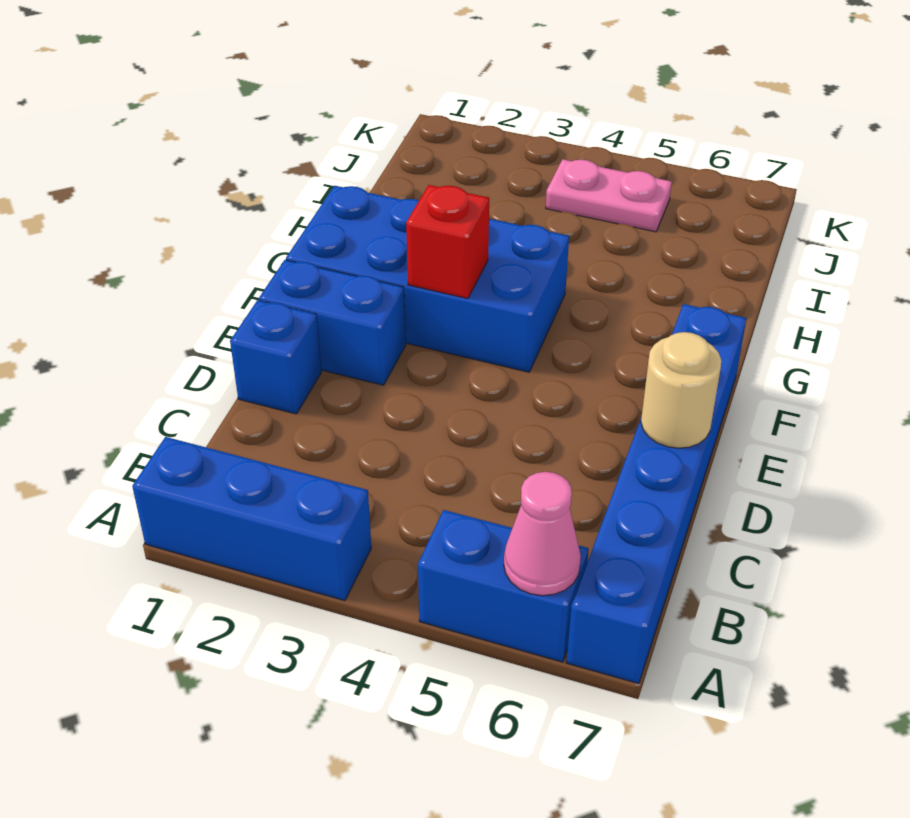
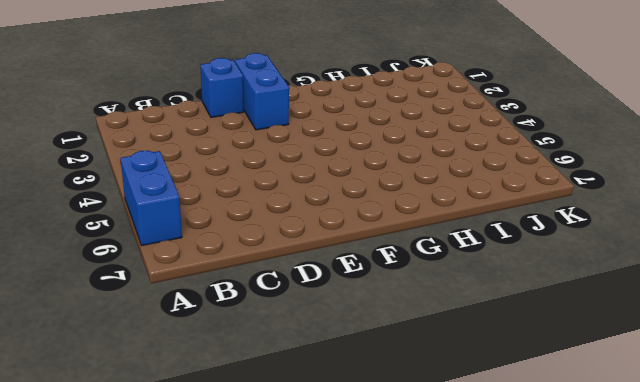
none -> blue brick A1:A3 level 1
none -> blue brick A7:F7 level 1

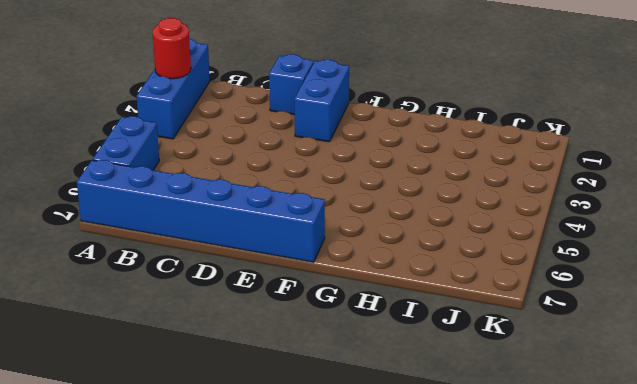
red round brick A2 level 2 -> none
none -> blue brick F1:G4 level 1
none -> pink plate J4:J5 level 1

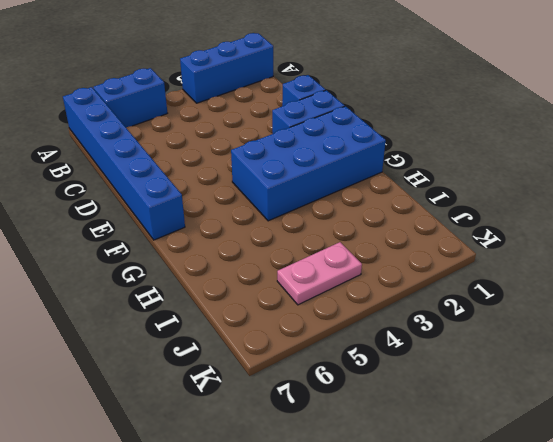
none -> pink cone A6 level 2
none -> tan round brick D7 level 2

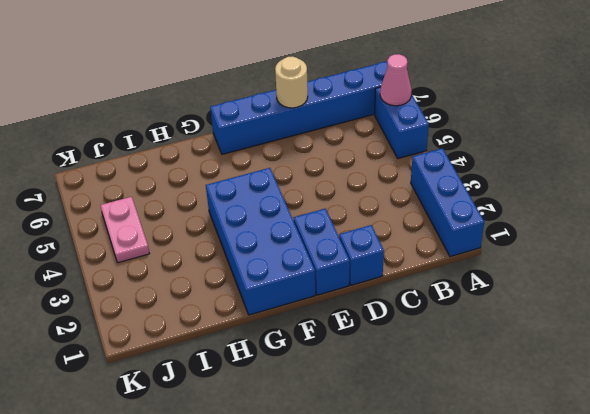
none -> red brick F3 level 2

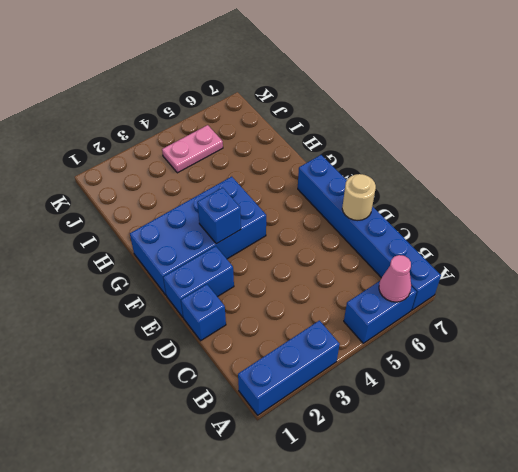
blue brick F3 level 2 -> red brick F3 level 2

